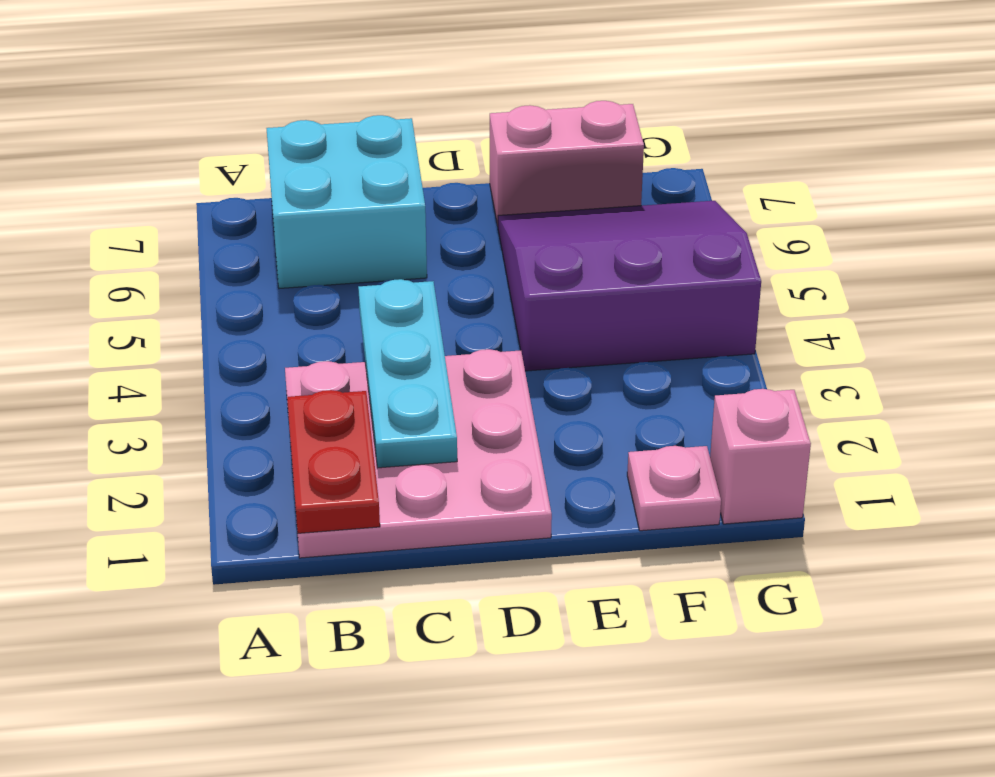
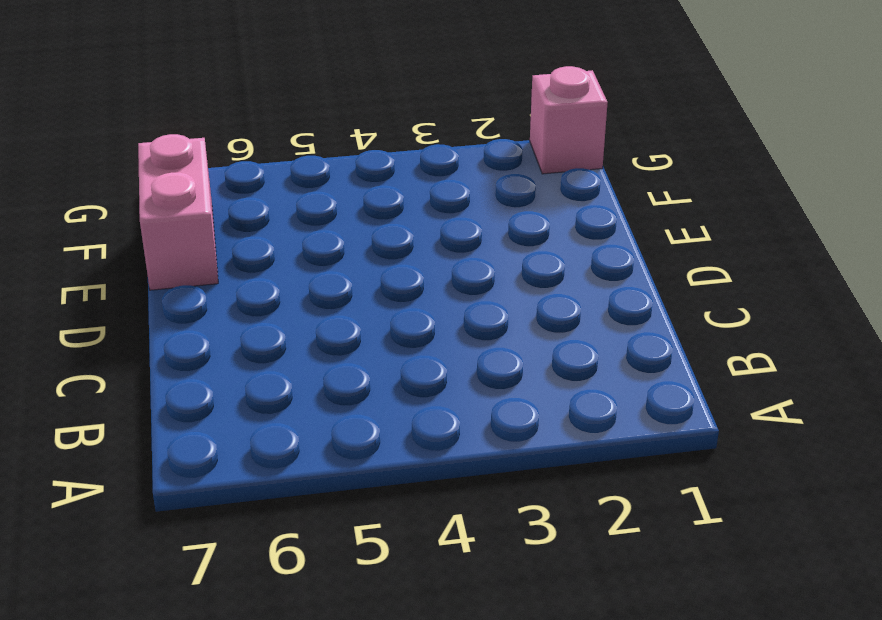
none -> pink plate B1:D3 level 1
none -> cyan brick B6:C7 level 1

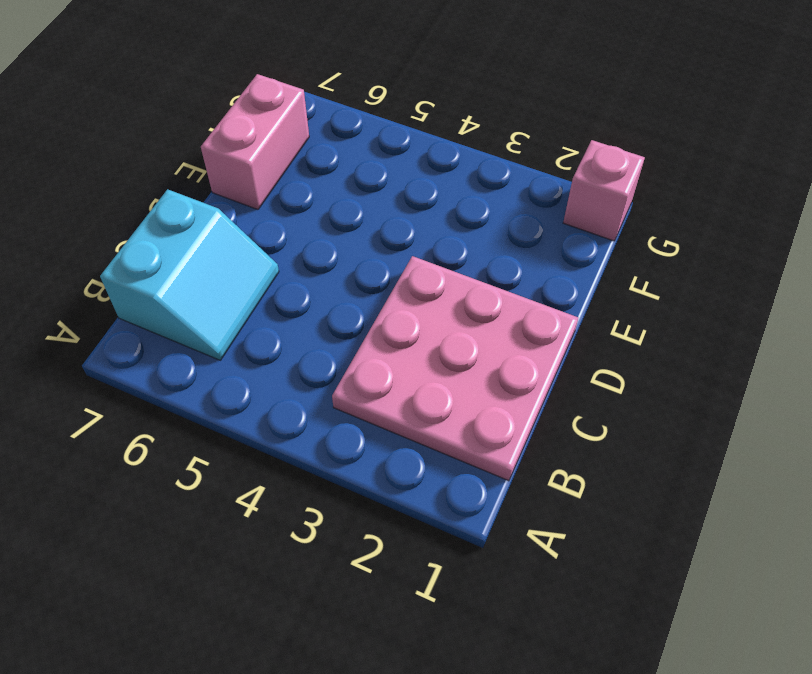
cyan slope B6:C7 level 1 top 7 -> cyan brick B6:C7 level 1
none -> purple slope E4:G6 level 1 top 4
none -> pink plate F1 level 1

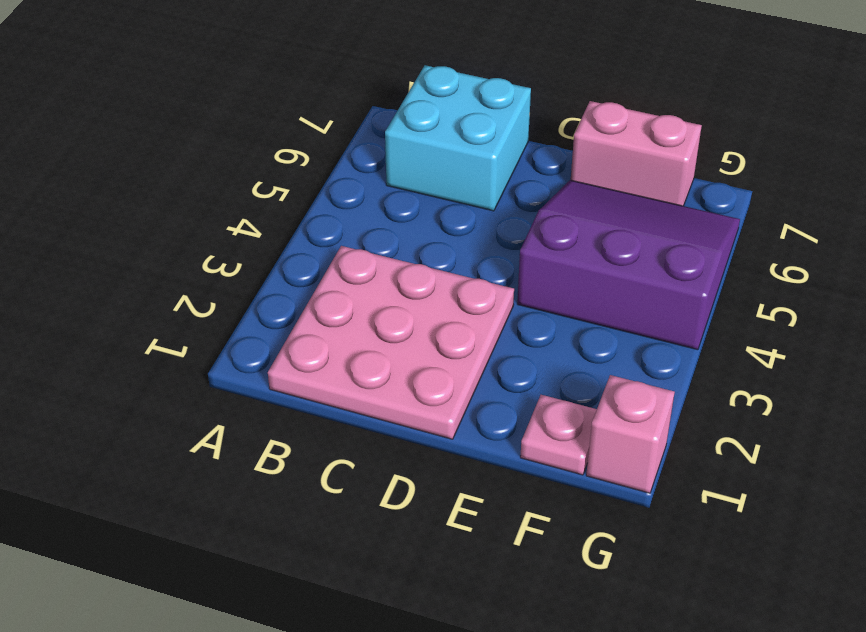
none -> red plate B1:B2 level 2
none -> cyan plate C2:C4 level 2

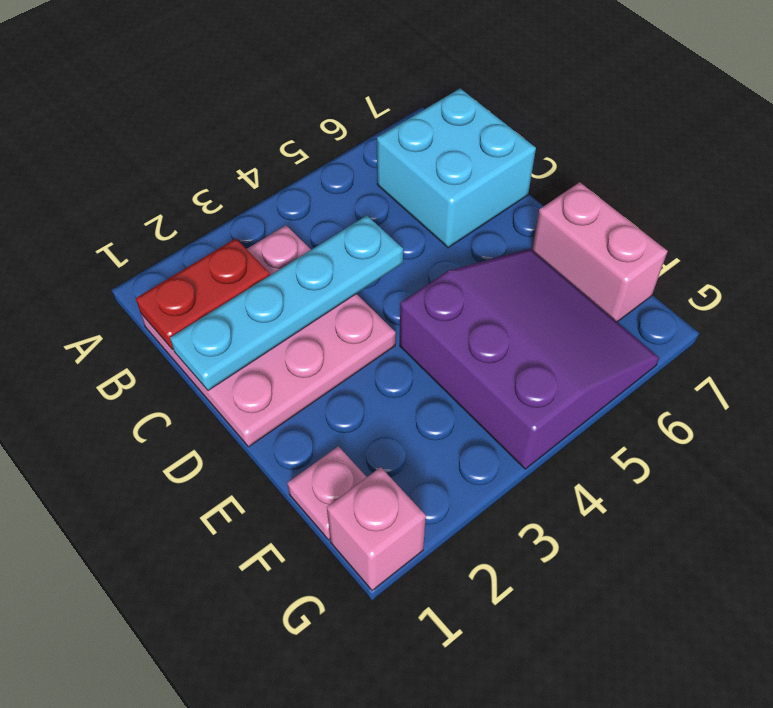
cyan plate C1:C4 level 2 -> cyan plate C2:C4 level 2

